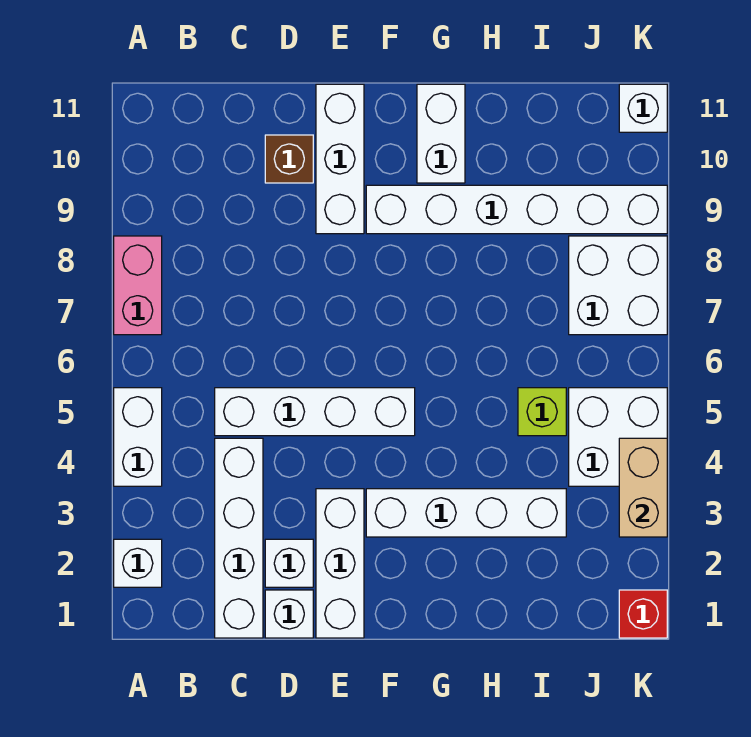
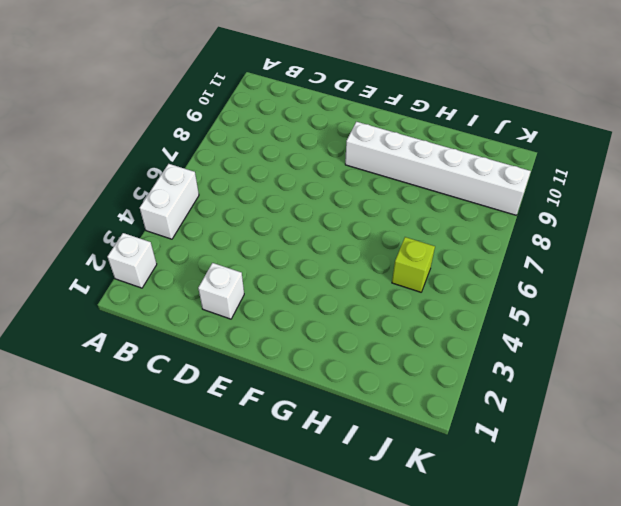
none -> pink brick A7:A8 level 1
none -> white brick C1:C4 level 1
none -> white brick C5:F5 level 1

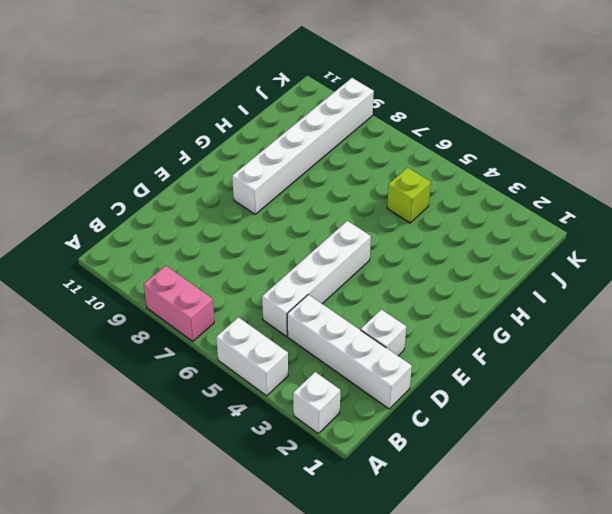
none -> white brick D1 level 1
none -> brown brick D10 level 1
none -> white brick E1:E3 level 1

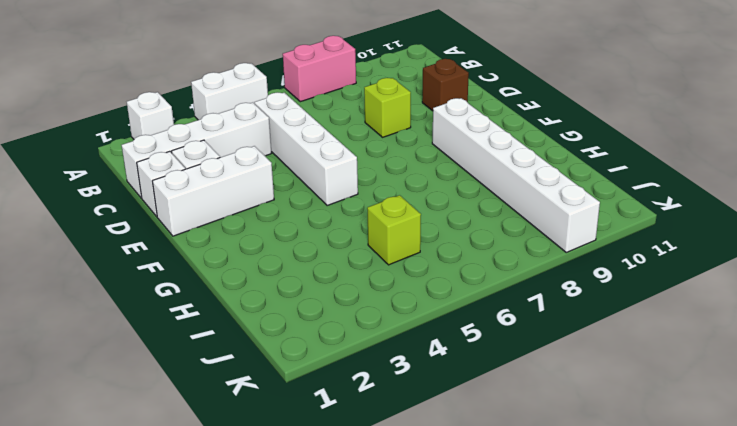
lime brick D8 level 1 -> none
none -> white brick E9:E11 level 1
none -> white brick F3:I3 level 1
none -> white brick G10:G11 level 1

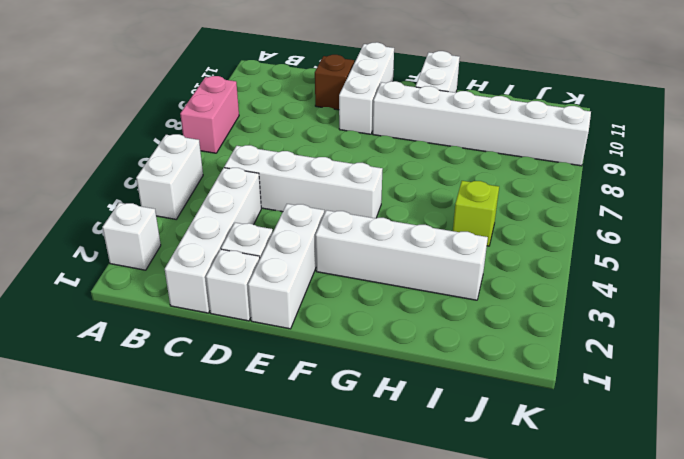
none -> white brick J4:K5 level 1
none -> white brick J7:K8 level 1
none -> red brick K1 level 1

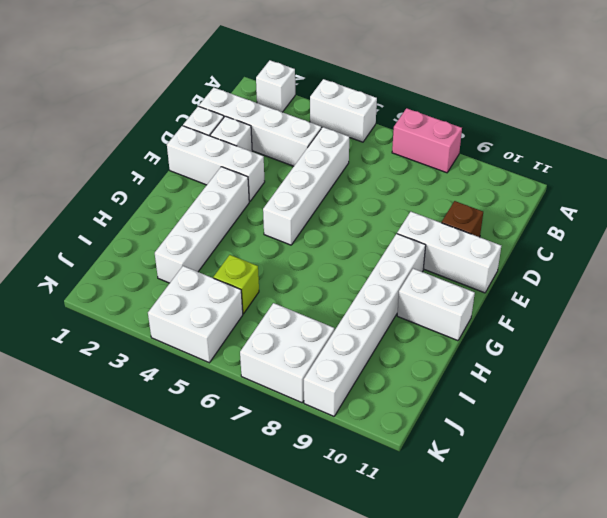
none -> red brick K1 level 1
none -> white brick K11 level 1
none -> tan brick K3:K4 level 2

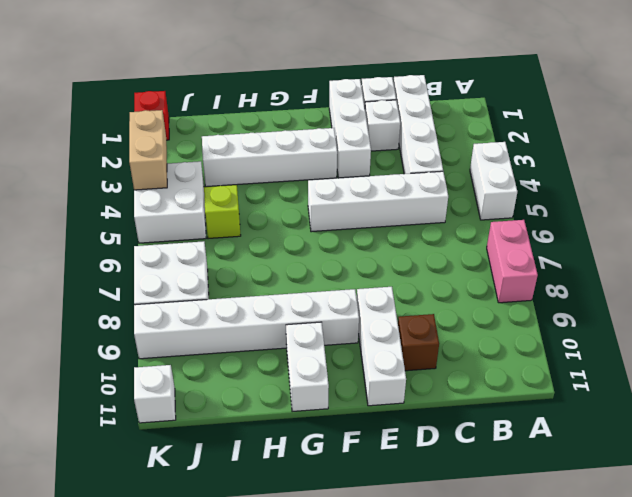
none -> white brick A2 level 1

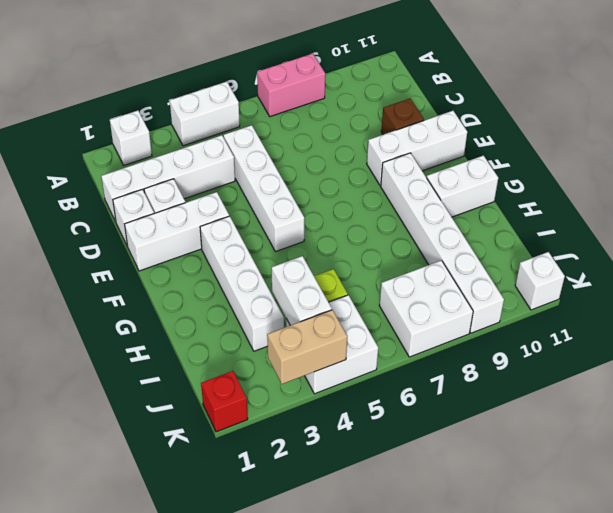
white brick I4:J4 level 2 -> none

